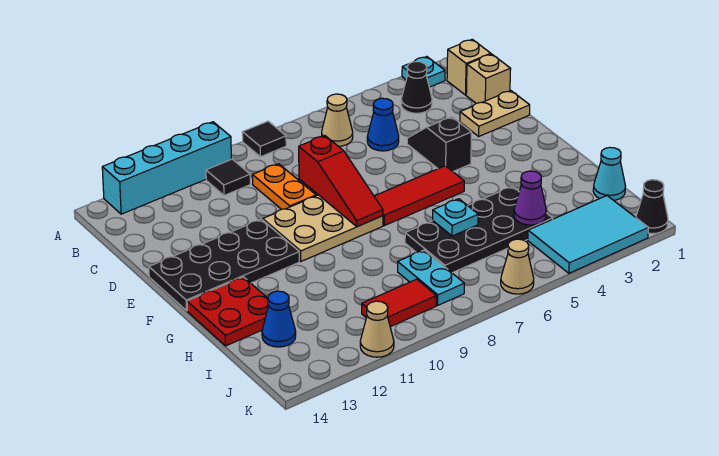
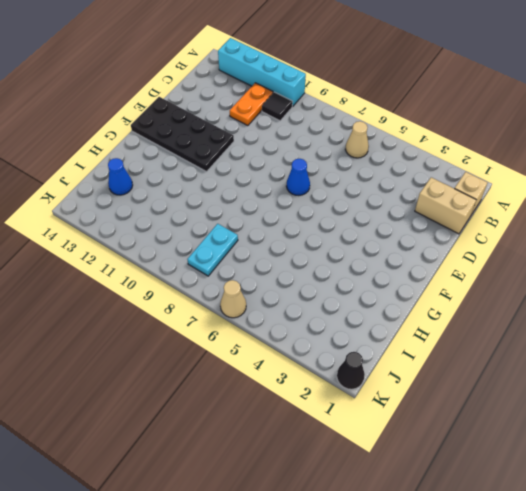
orange plate B11:C11 level 1 -> orange plate C9:D9 level 1
tan brick C1:C2 level 1 -> tan brick C1 level 1
blue cone E7 level 1 -> blue cone C5 level 1
none -> cyan plate A2 level 1
none -> black tile A8 level 1
none -> black cone B3 level 1

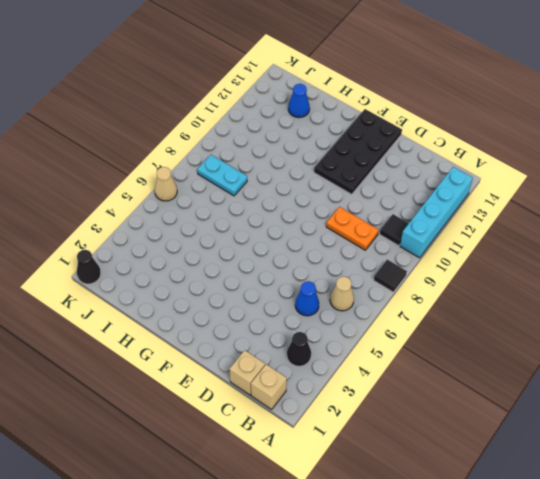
none -> cyan plate A2 level 1
none -> tan plate D1:D2 level 1
none -> black slope D4:E4 level 1 top E

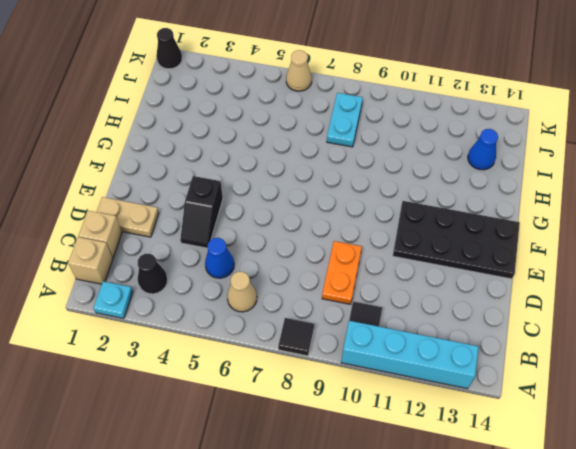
none -> tan plate E8:F10 level 1
none -> red tile F5:F7 level 1
none -> red plate G13:H14 level 1

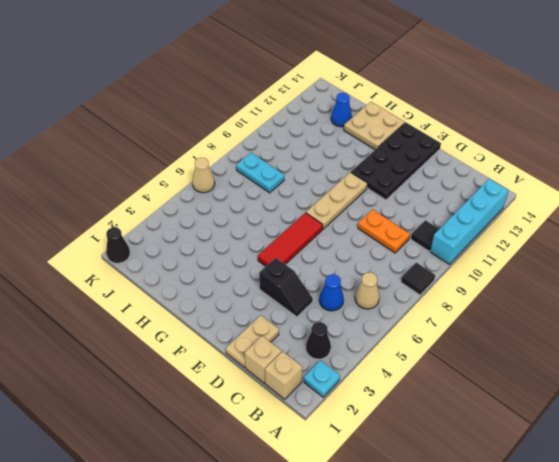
tan plate F8:F10 level 1 -> tan plate E8:F10 level 1
tan plate G13:H14 level 1 -> red plate G13:H14 level 1
none -> black plate H4:I7 level 1
none -> cyan cone I1 level 1
none -> cyan tile J2:K4 level 1

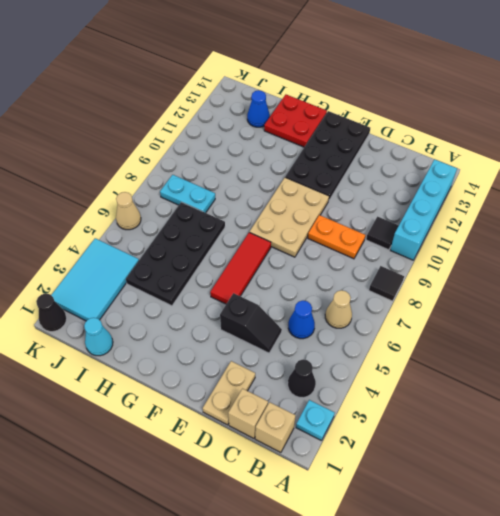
none -> red tile J9:J10 level 1
none -> tan cone K11 level 1
none -> red slope D8:F8 level 2 top D

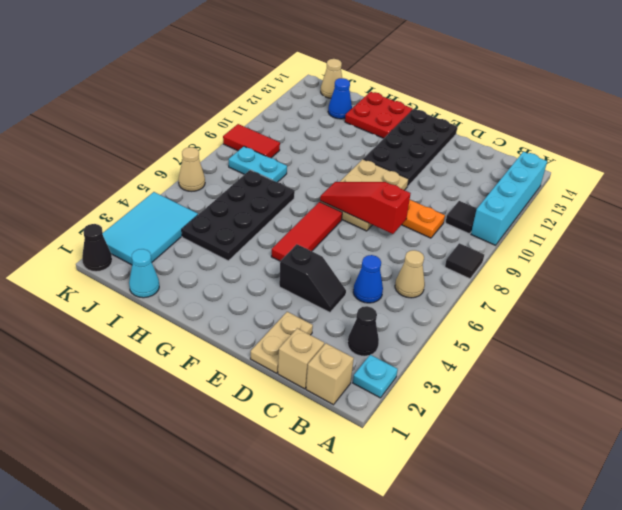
red tile J9:K9 level 1 -> red tile J9:J10 level 1
tan cone J14 level 1 -> tan cone K11 level 1
none -> cyan plate H6 level 2
none -> purple cone I4 level 2

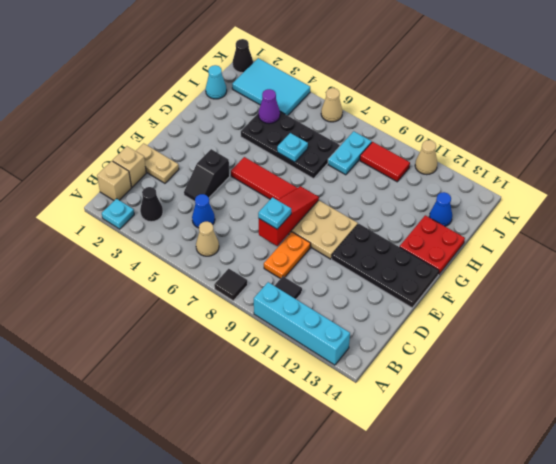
cyan plate D8 level 3 -> none

